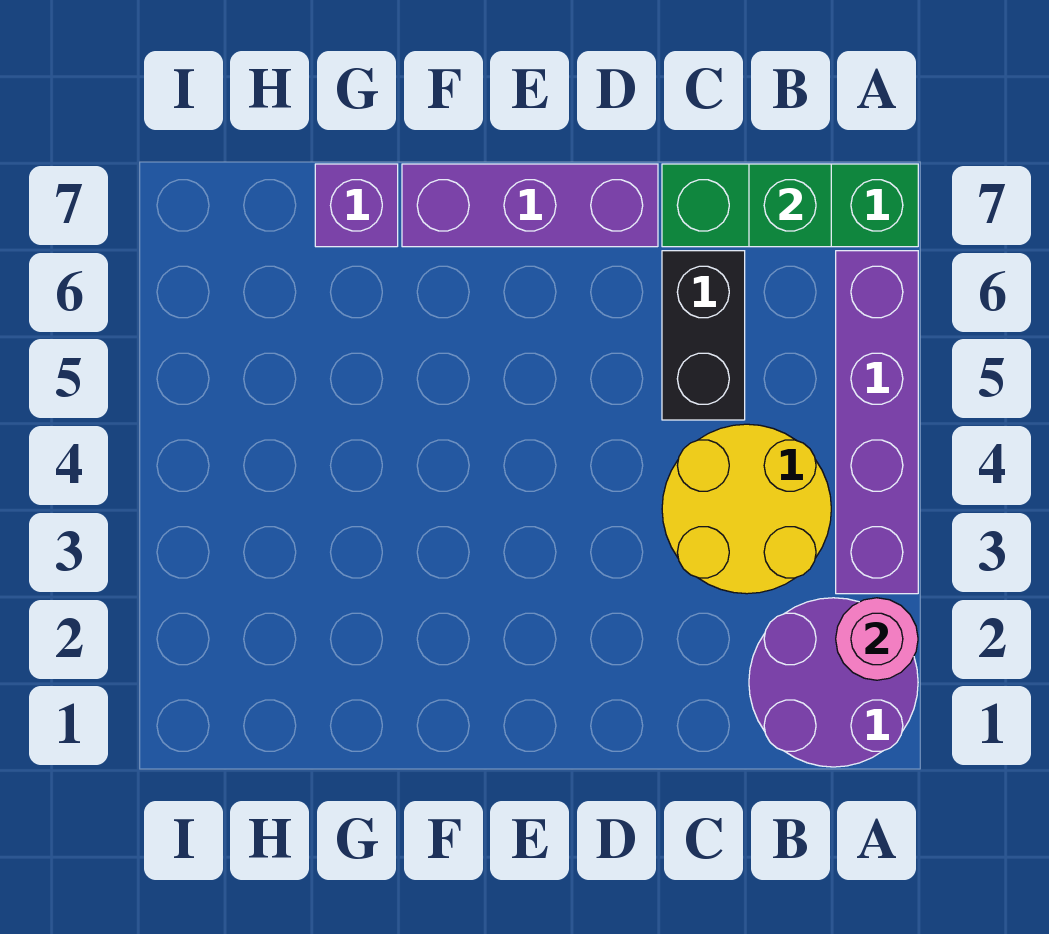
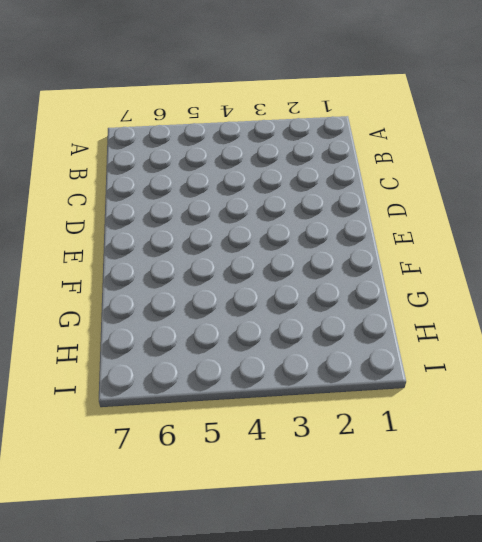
none -> purple round brick A1:B2 level 1
none -> purple brick A3:A6 level 1

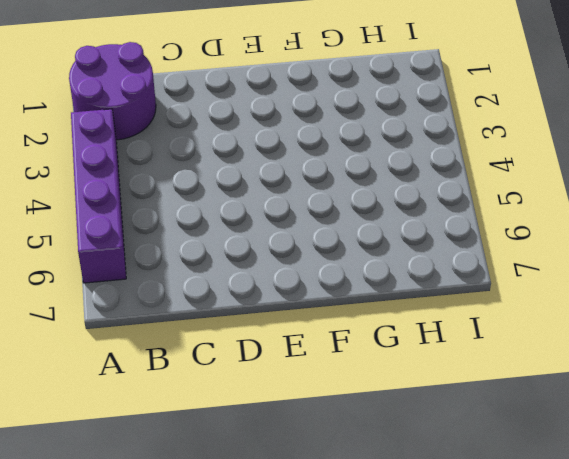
none -> green brick A7:C7 level 1
none -> yellow round brick B3:C4 level 1

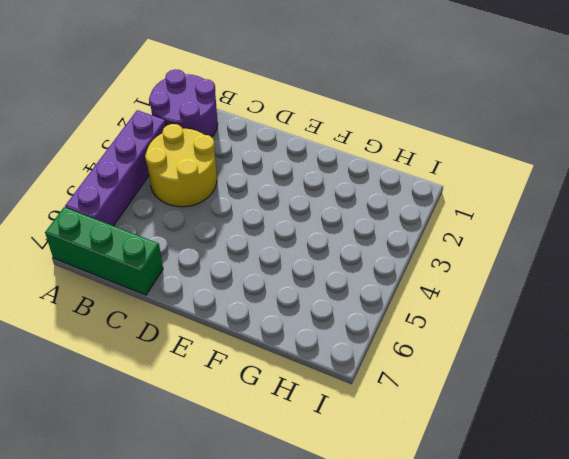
none -> black brick C5:C6 level 1
none -> purple brick D7:F7 level 1

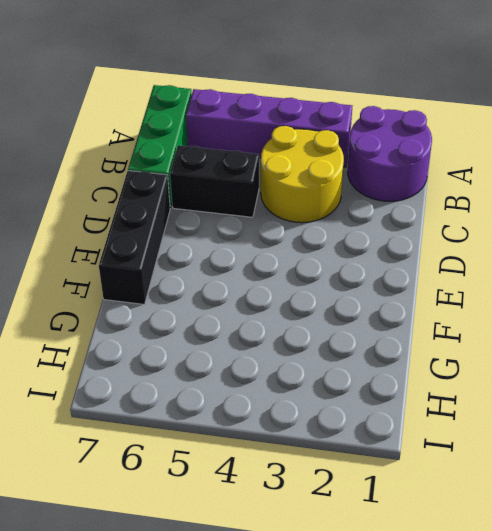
black brick D7:F7 level 1 -> purple brick D7:F7 level 1
none -> purple brick G7 level 1
none -> pink round brick A2 level 2

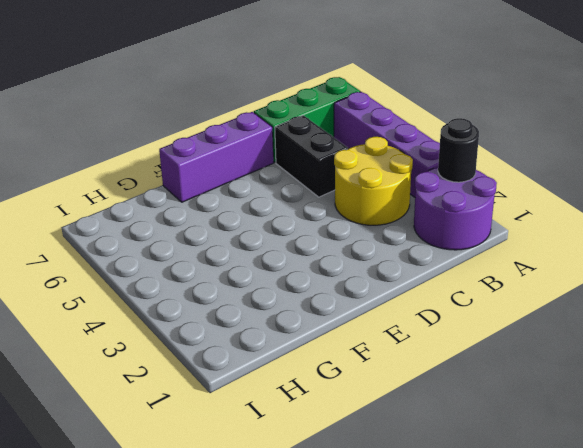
black round brick A2 level 2 -> pink round brick A2 level 2
none -> purple brick G7 level 1
none -> green brick B7 level 2

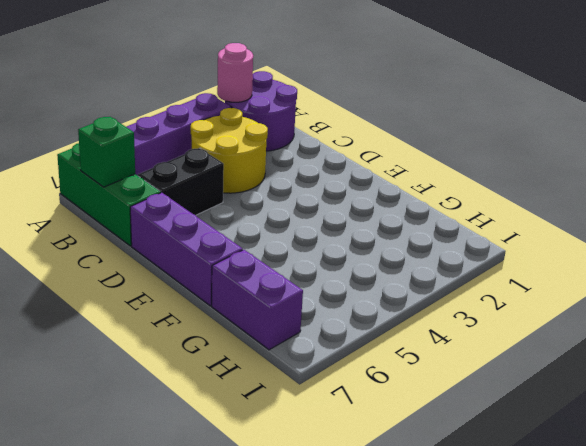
purple brick G7:H7 level 1 -> purple brick G7 level 1

